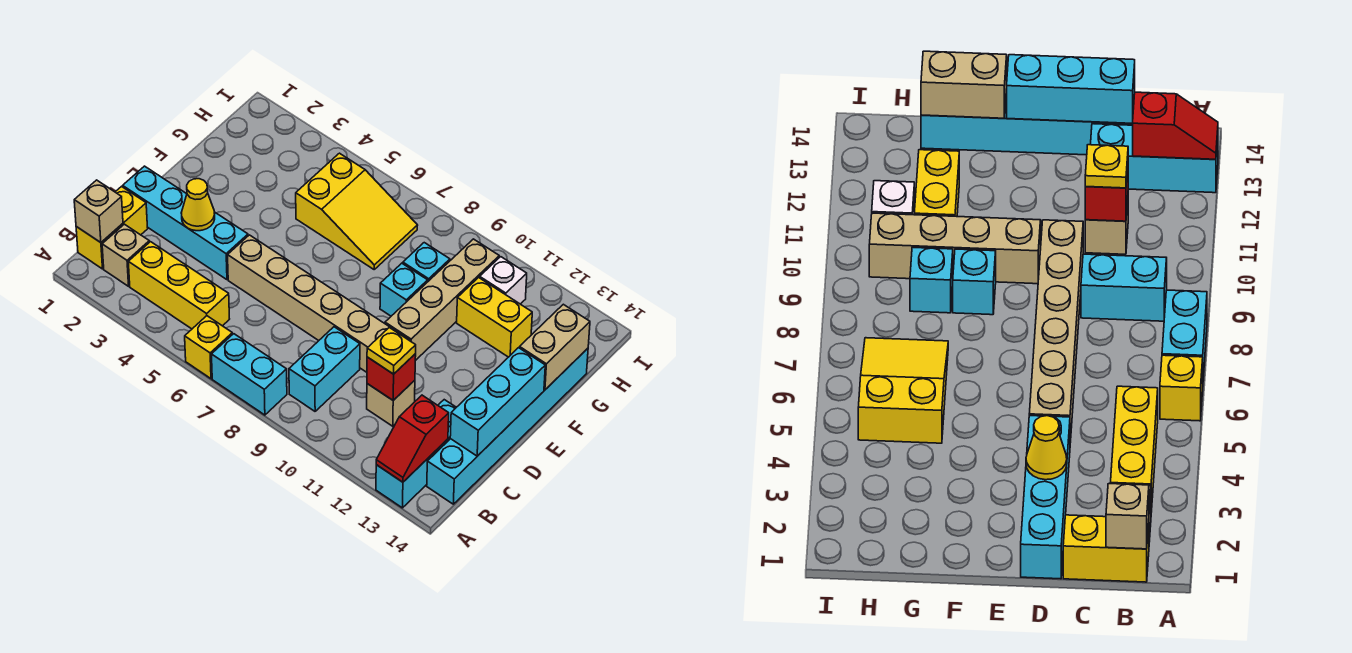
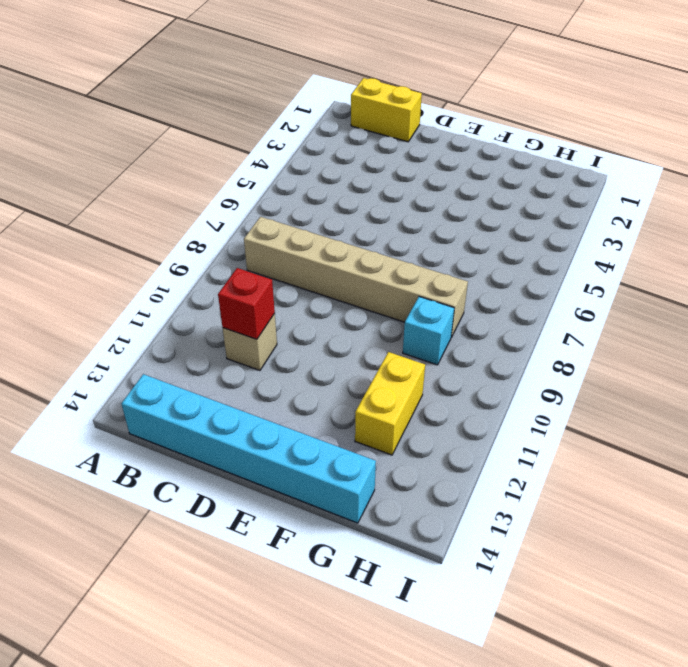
tan brick B8:G8 level 1 -> tan brick D5:D10 level 1
none -> yellow brick A6 level 1
none -> cyan brick A7:A8 level 1
none -> cyan brick A13:C13 level 1

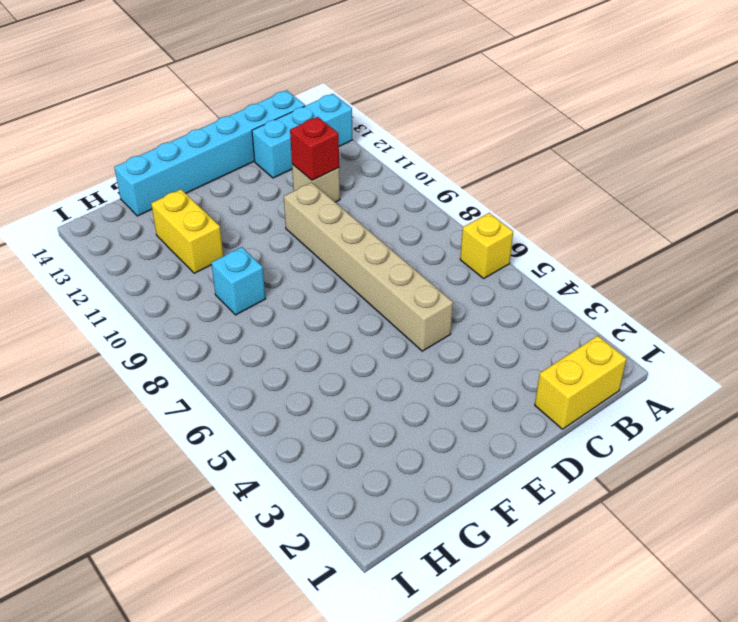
none -> cyan brick A7:A8 level 1
none -> tan brick B2 level 1
none -> yellow brick B3:B5 level 1

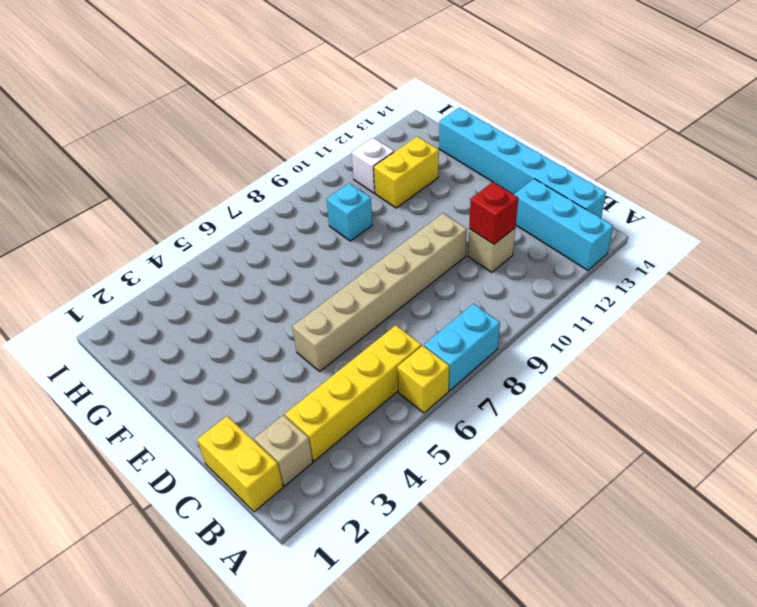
yellow brick B3:B6 level 1 -> yellow brick B3:B5 level 1
none -> cyan brick B9:C9 level 1
none -> cyan brick D1:D4 level 1
none -> tan brick E10:H10 level 1

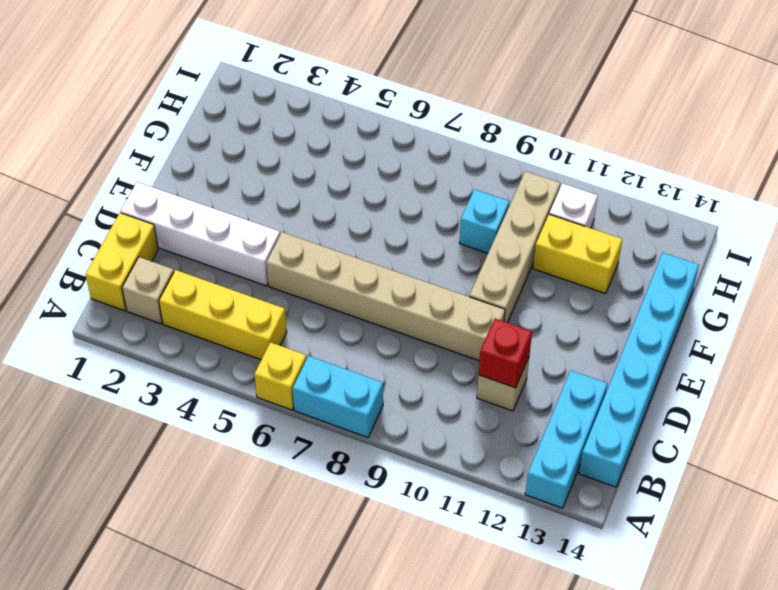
white brick D1:D4 level 1 -> cyan brick D1:D4 level 1
none -> cyan brick B9:C9 level 1
none -> cyan brick F9 level 1
none -> yellow slope G5:H7 level 1 top 5

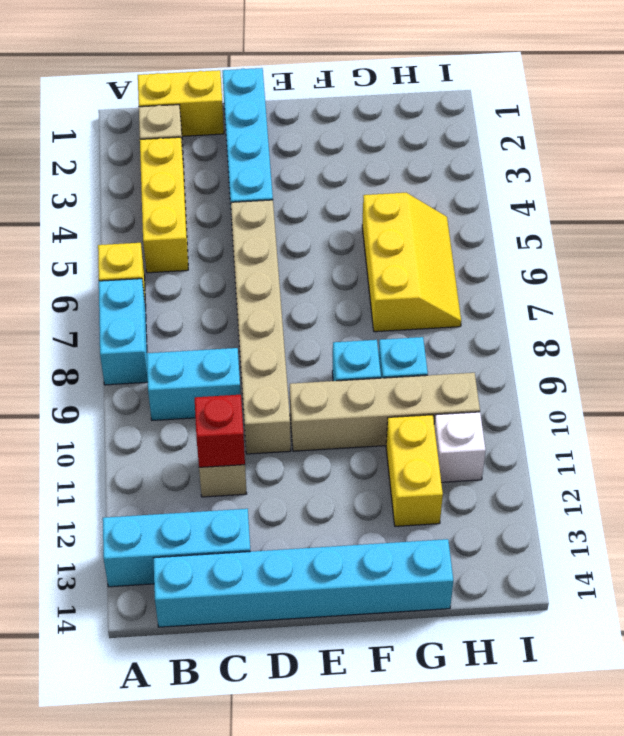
yellow slope G5:H7 level 1 top G -> yellow slope G5:H7 level 1 top 5
none -> red slope A13:B13 level 2 top B
none -> tan brick B1 level 2
none -> cyan brick C14:E14 level 2

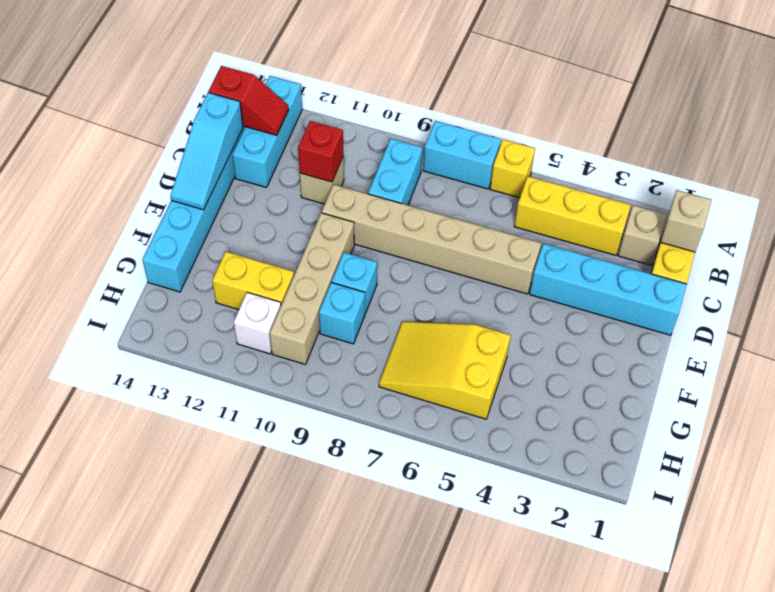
red slope B13:B14 level 2 top 14 -> red slope A13:B13 level 2 top B
cyan slope C14:E14 level 2 top C -> cyan brick C14:E14 level 2
none -> yellow cone D3 level 2
none -> tan brick F14:G14 level 2
none -> yellow plate C11 level 3

